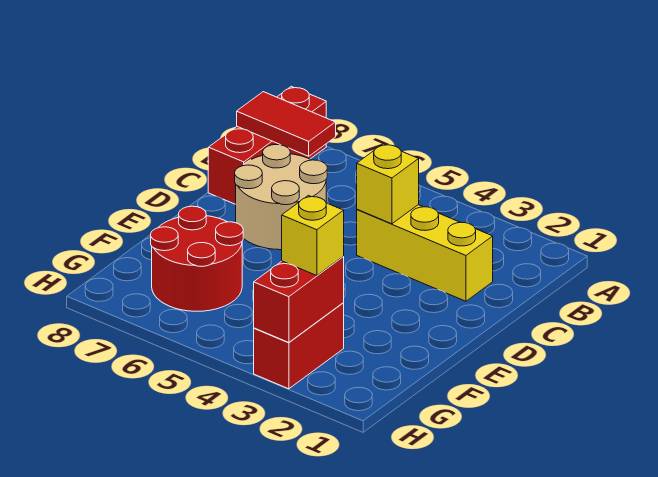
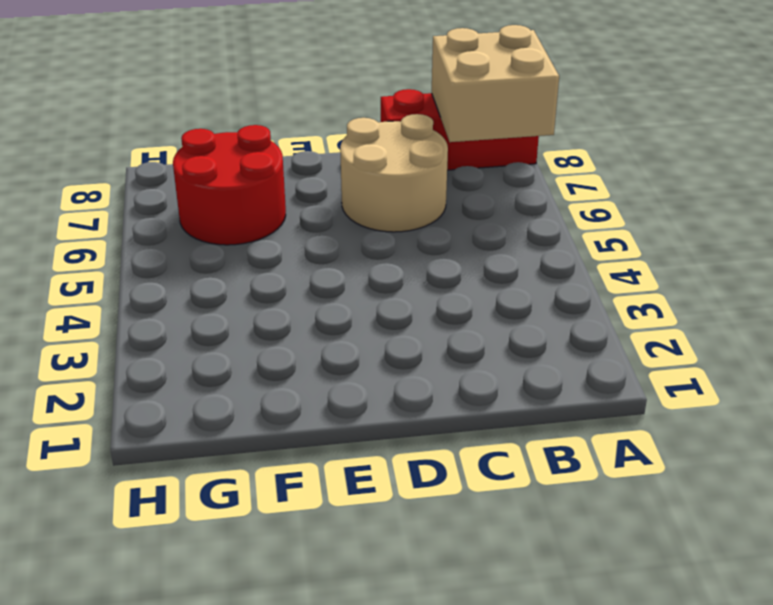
tan brick A7:B8 level 2 -> red tile B7:B8 level 2
none -> yellow brick C2:C4 level 1
none -> red brick G3:H3 level 1

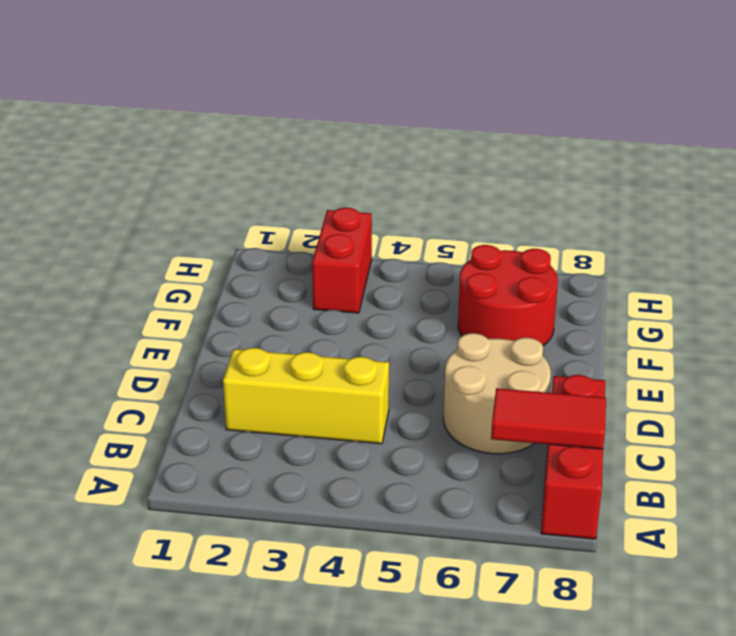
none -> yellow brick C4 level 2
none -> red brick G3:H3 level 2

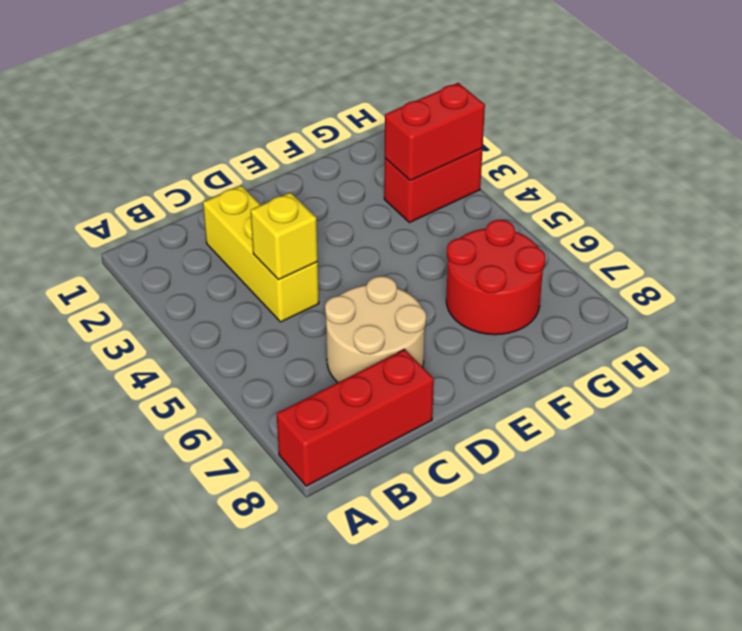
none -> red tile B7:B8 level 2
none -> yellow brick G3 level 3

